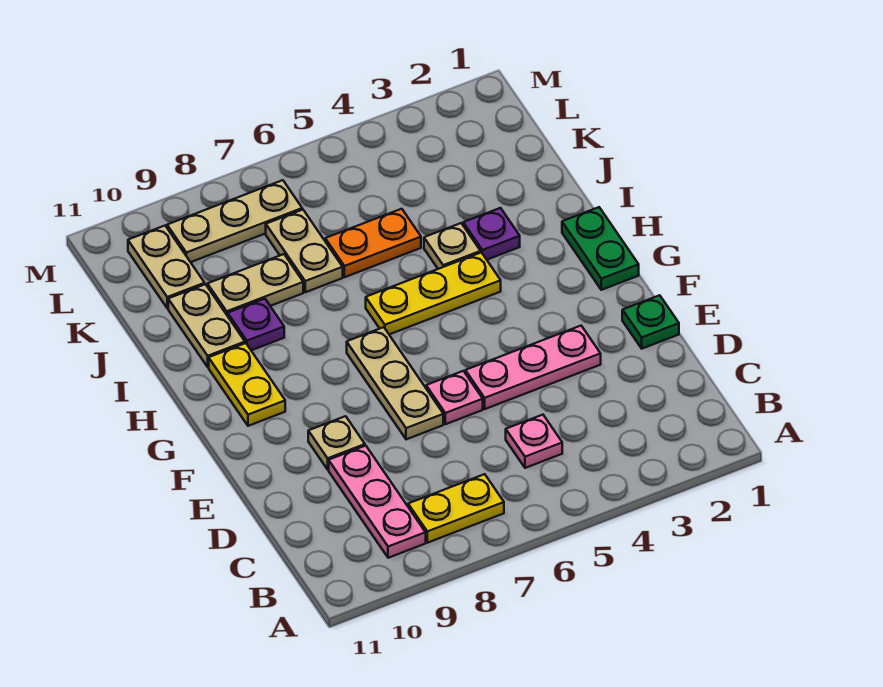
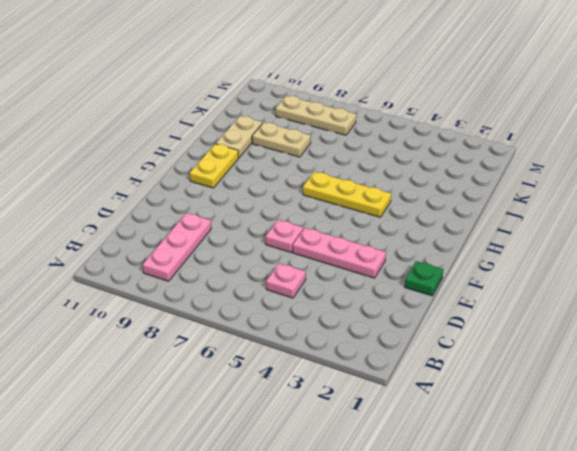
none -> yellow plate B7:B8 level 1
none -> tan plate E7:G7 level 1
none -> tan plate E9 level 1

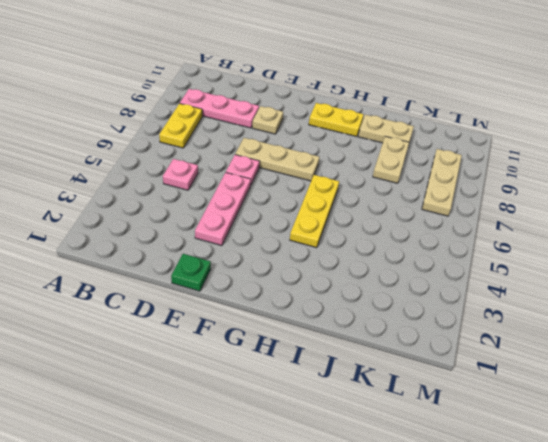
none -> green plate G1:H1 level 1
none -> purple plate I3 level 1
none -> tan plate I4 level 1

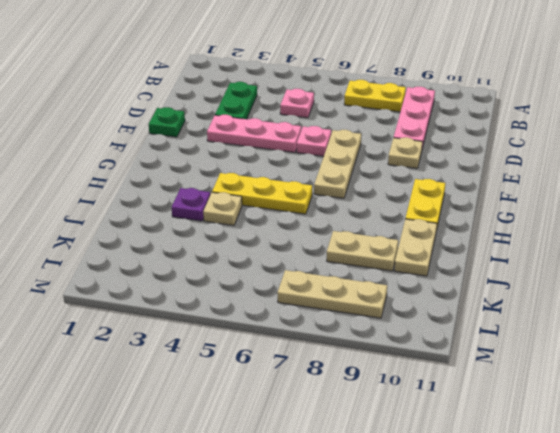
green plate C3:D3 level 1 -> green plate G1:H1 level 1
none -> purple plate I9 level 1
none -> orange plate J5:J6 level 1
none -> tan plate J7:K7 level 1

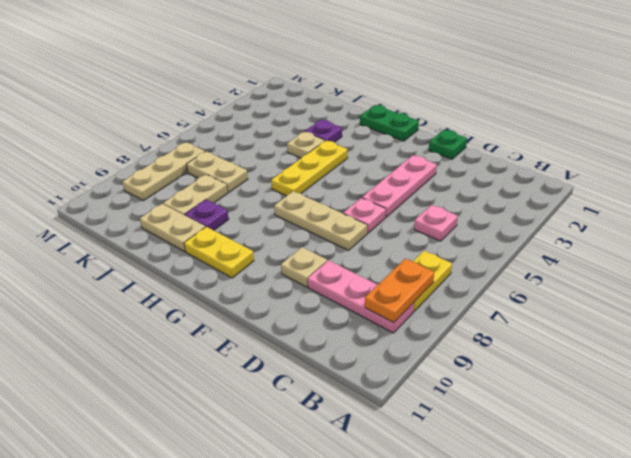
orange plate B8:B9 level 2 -> orange plate J5:J6 level 1
none -> tan plate K10:L10 level 1

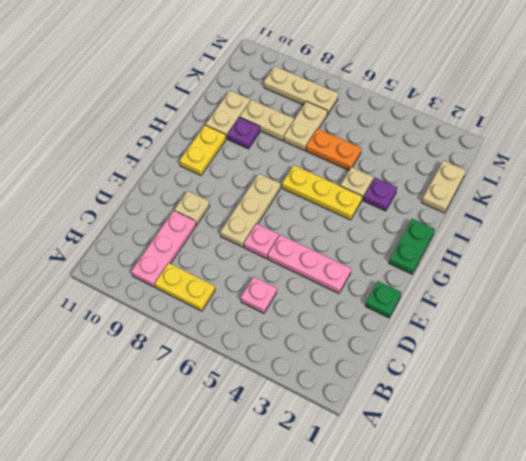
tan plate J1:K1 level 1 -> tan plate K10:L10 level 1

